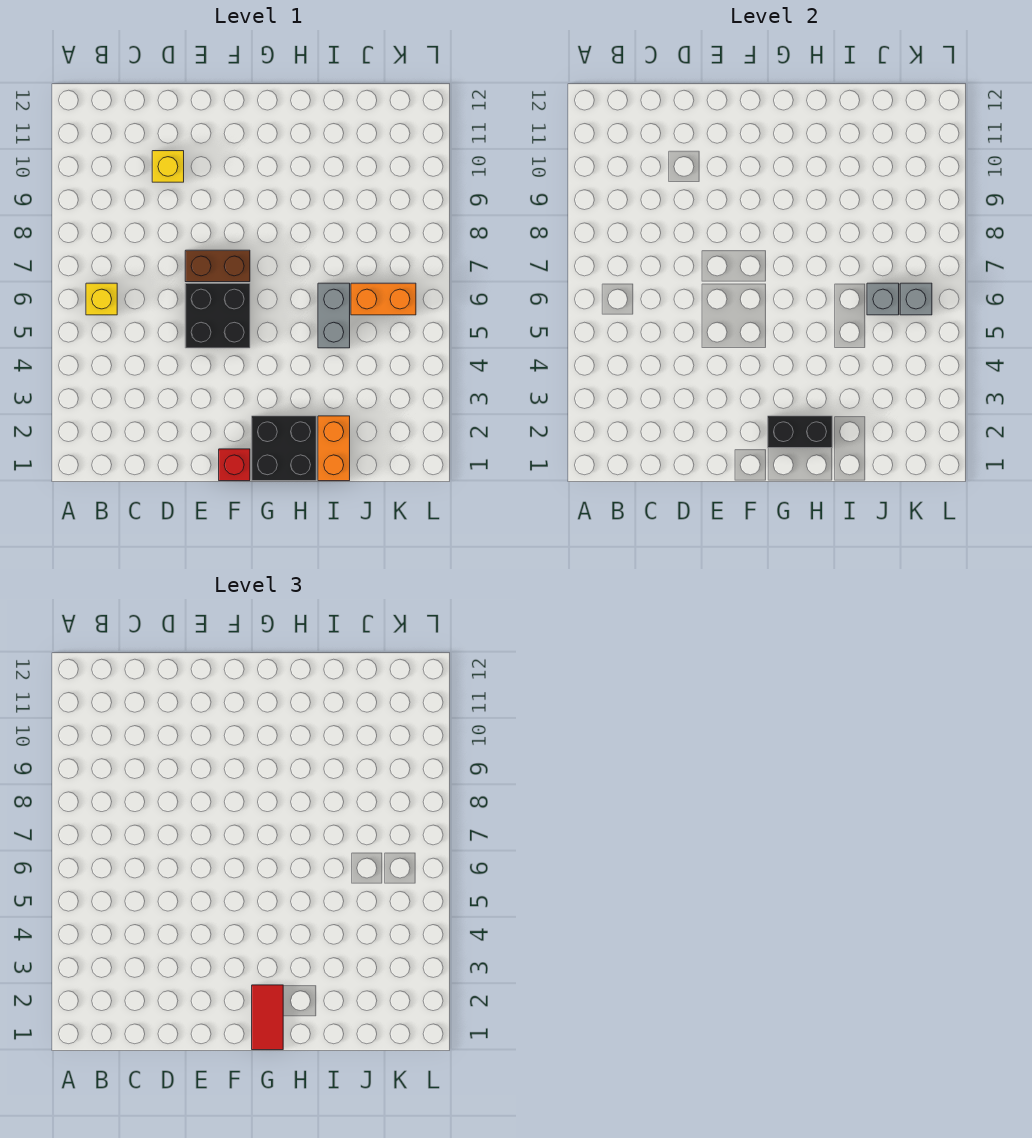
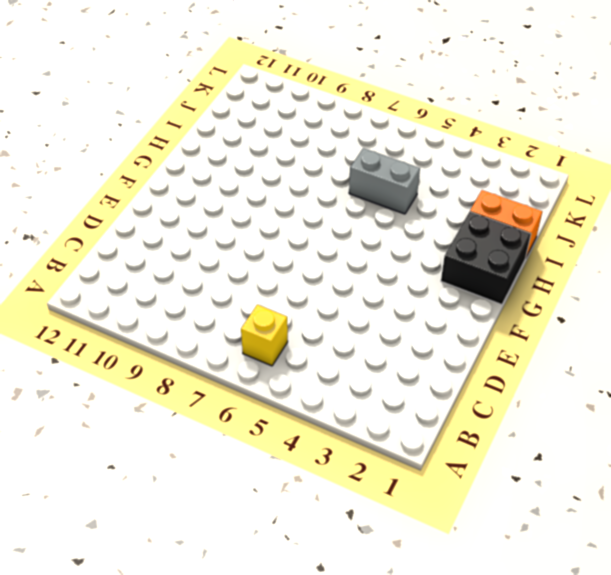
none -> yellow brick D10 level 1
none -> black brick E5:F6 level 1
none -> brown brick E7:F7 level 1

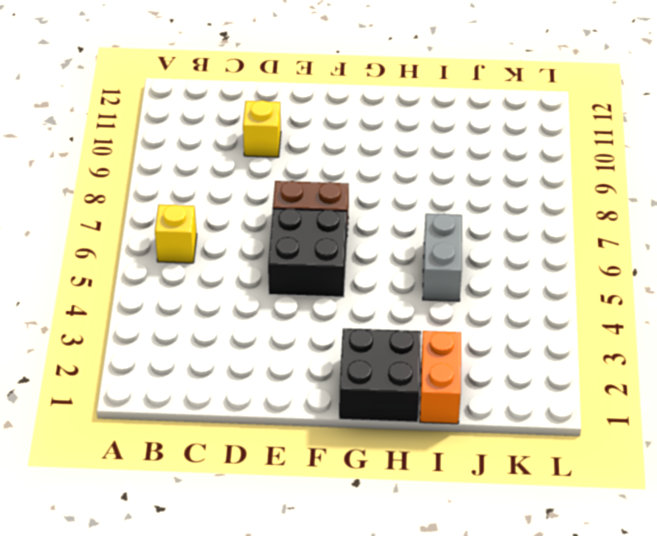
none -> red brick F1 level 1
none -> orange brick J6:K6 level 1
none -> black brick G2:H2 level 2

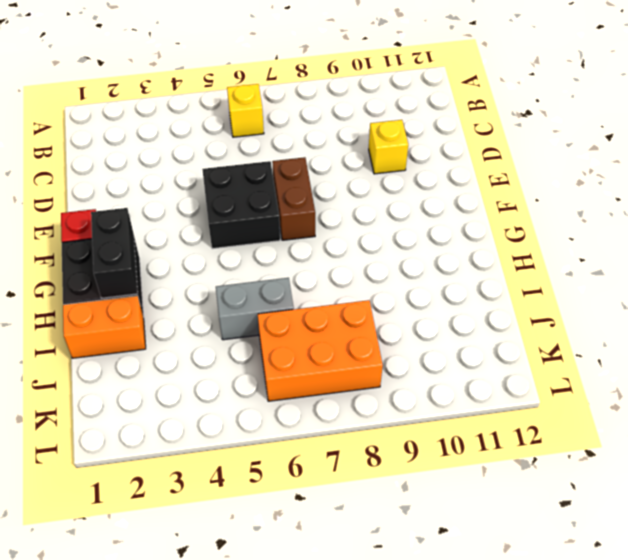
orange brick J6:K8 level 1 -> orange brick J6:K6 level 1
none -> grey brick J6 level 2
none -> grey brick K6 level 2
none -> red tile G1:G2 level 3

